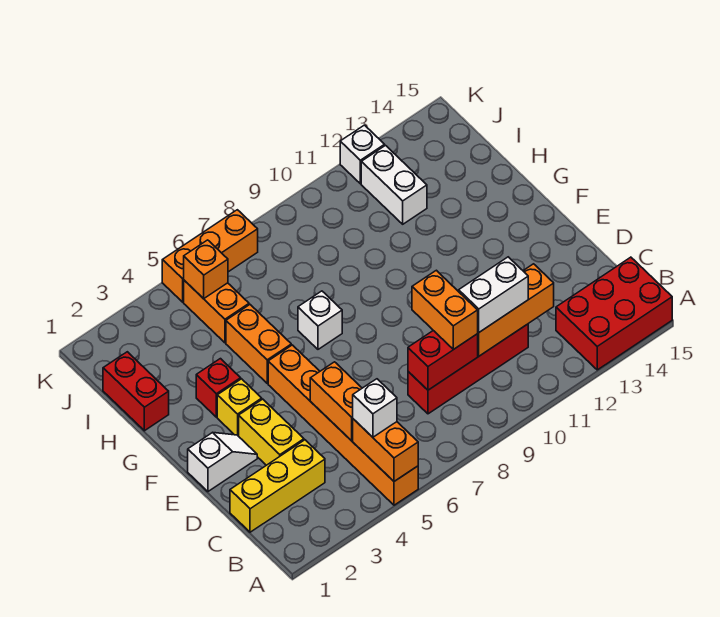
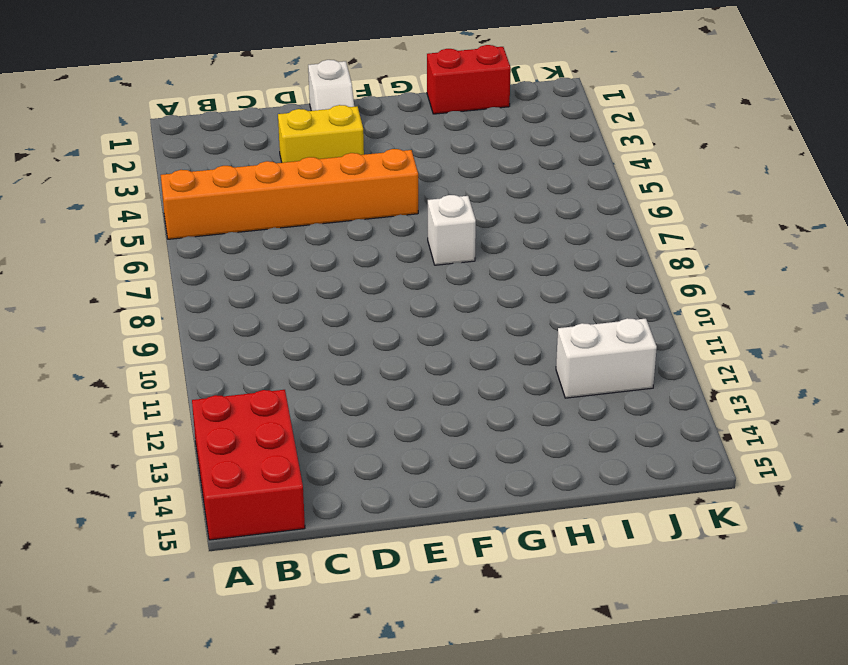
none -> yellow brick C1:C3 level 1
none -> red brick C8:C11 level 1
none -> yellow brick F3 level 1

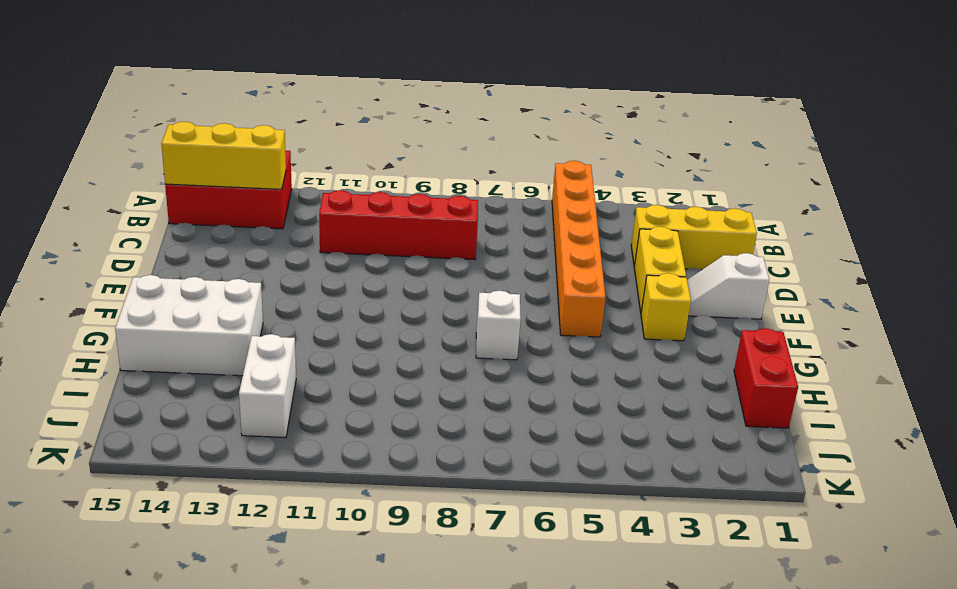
yellow brick B13:B15 level 2 -> none
white brick G13:H15 level 1 -> none
none -> red brick G3 level 1
none -> orange brick G5:H5 level 1
none -> orange brick I5:J5 level 1

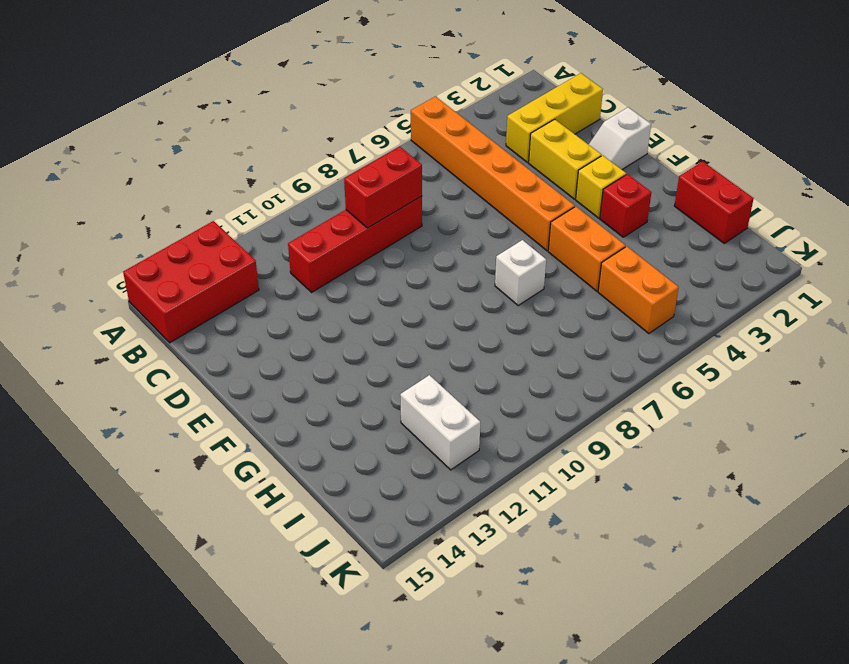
none -> orange brick K5:K7 level 1
none -> white brick K12 level 1
none -> orange brick A5:B5 level 2

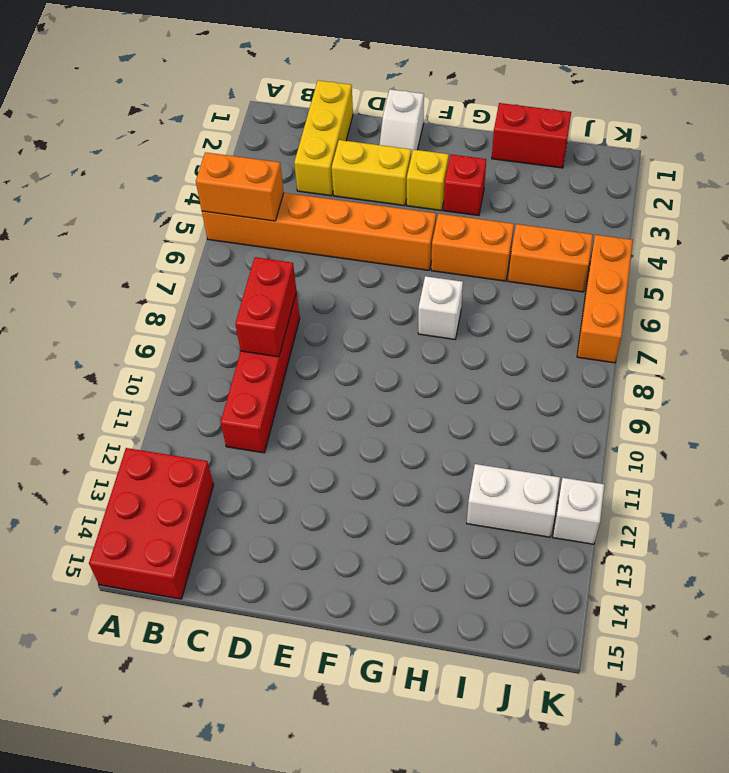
none -> orange brick C5:D5 level 2
none -> orange brick C10:C12 level 2
none -> orange brick J5 level 2

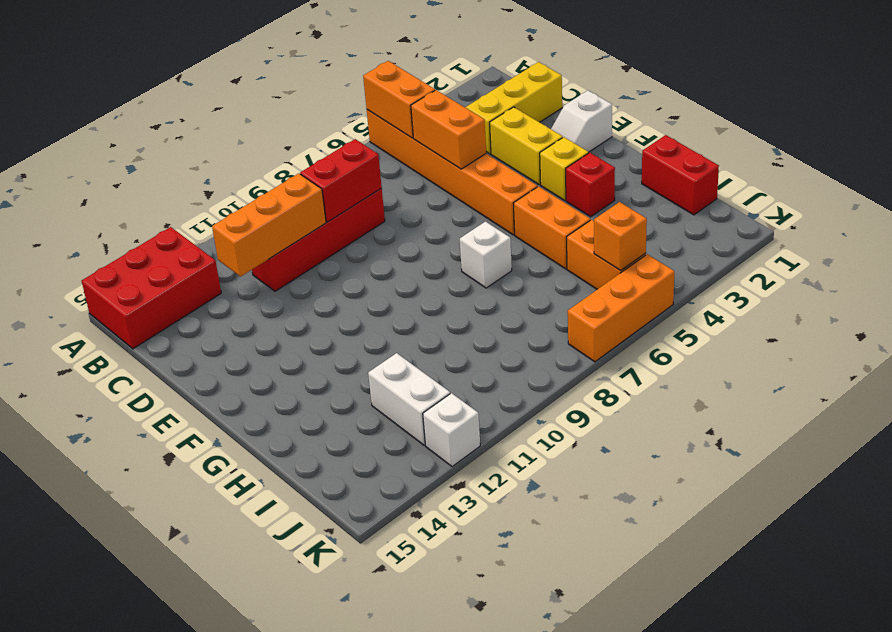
none -> white brick B5 level 3
none -> orange brick C9:D9 level 3
none -> white brick C10:C11 level 3

